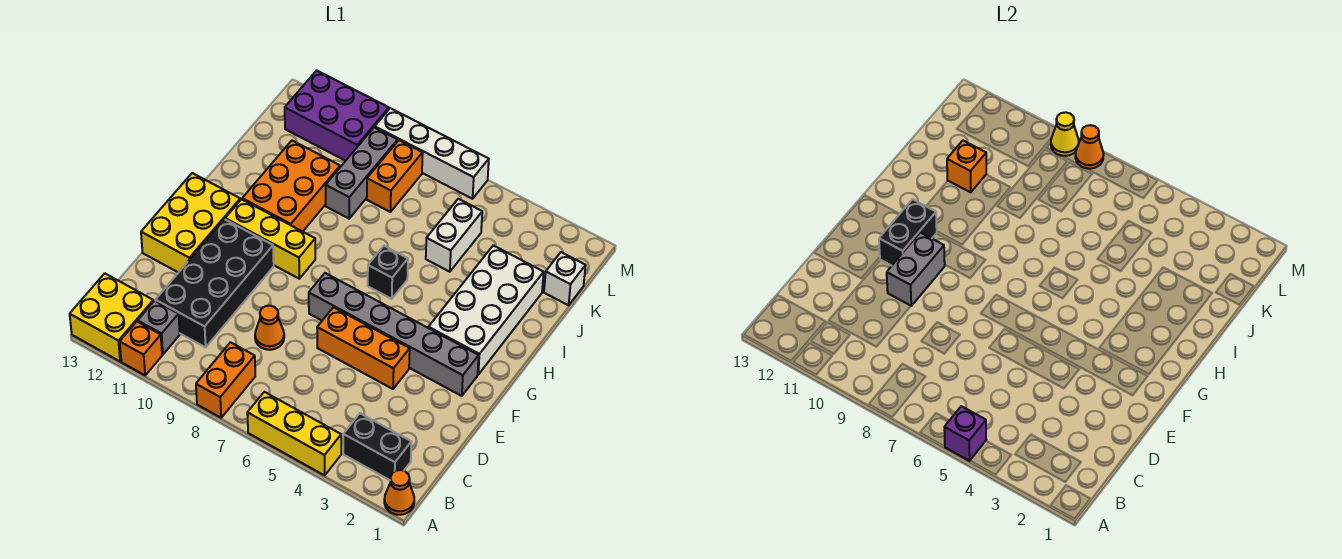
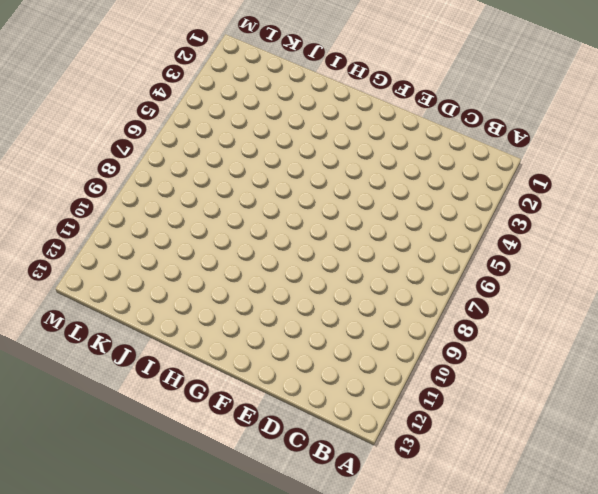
none -> orange cone A1 level 1
none -> yellow brick A4:A6 level 1
none -> orange brick A8:B8 level 1

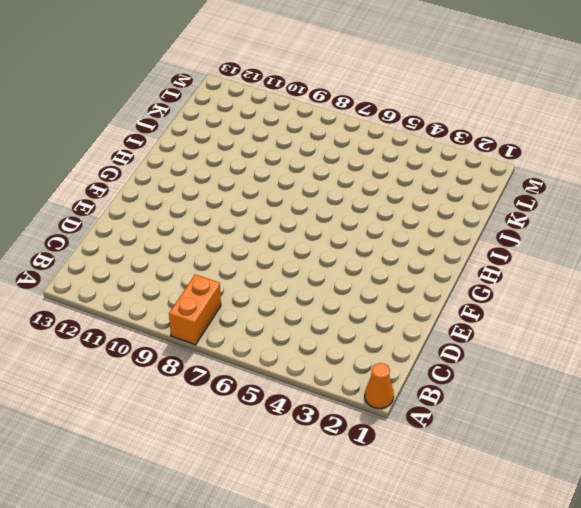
none -> yellow brick A4:A6 level 1
none -> orange brick A11 level 1
none -> yellow brick A12:B13 level 1

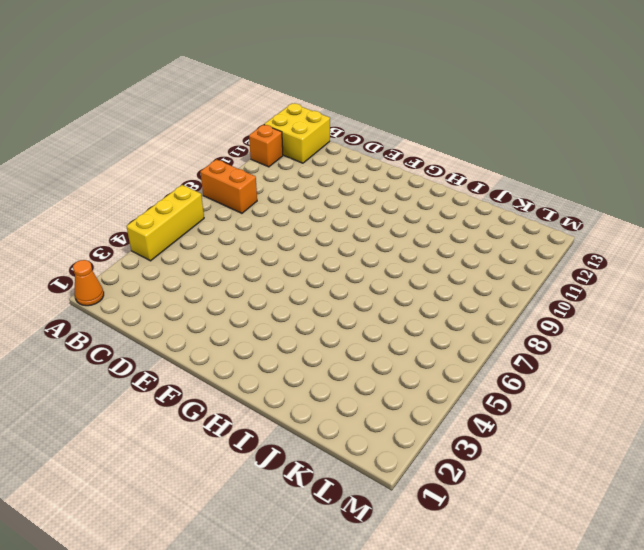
none -> black brick B2:B3 level 1
none -> grey brick B11 level 1
none -> black brick C10:F11 level 1

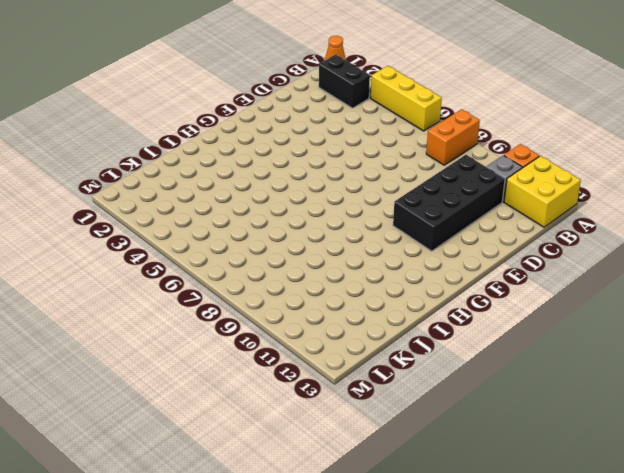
none -> orange cone D8 level 1
none -> orange brick E4:E6 level 1
none -> yellow brick E12:G13 level 1

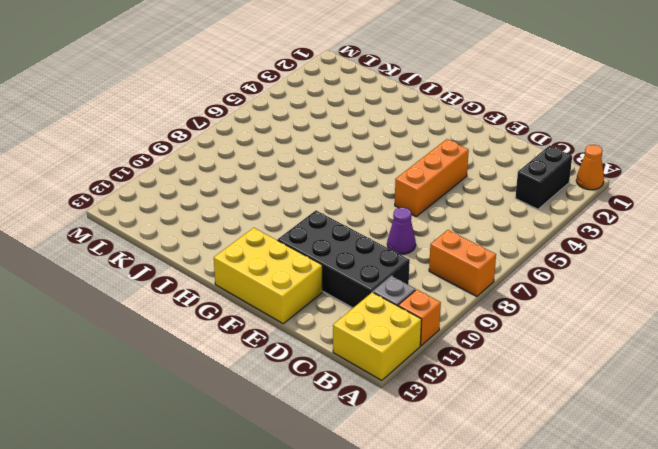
purple cone D8 level 1 -> orange cone D8 level 1
none -> yellow brick A4:A6 level 1
none -> grey brick F2:F7 level 1
none -> white brick G2:J3 level 1

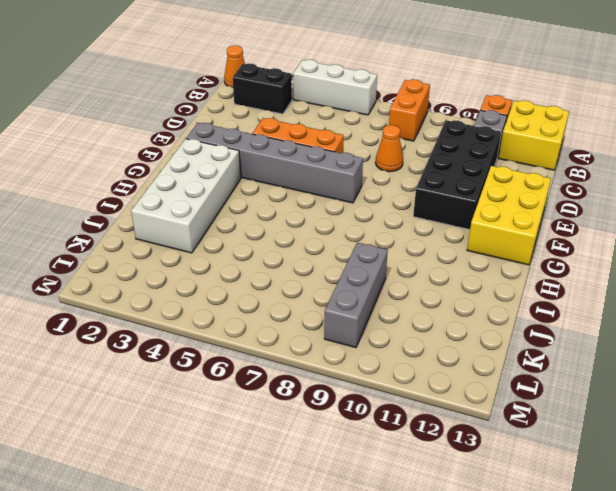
white brick A4:A6 level 1 -> yellow brick A4:A6 level 1
none -> yellow brick G9:G11 level 1
none -> black brick H6 level 1
none -> orange brick H10:J11 level 1

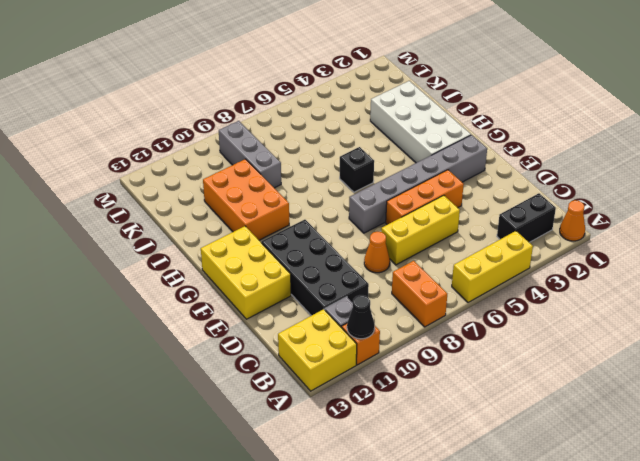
black cone A11 level 2 -> none
yellow brick D5:D7 level 1 -> yellow brick G9:G11 level 1
none -> white brick J5:K5 level 1
none -> white brick K1 level 1
none -> orange brick K8:L8 level 1

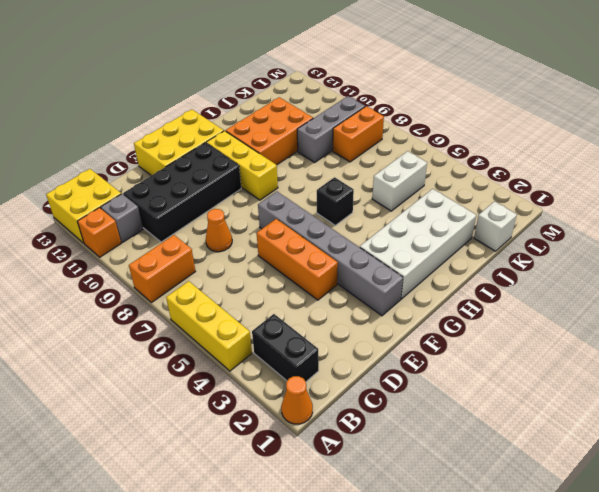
none -> purple brick L10:M12 level 1
none -> white brick M6:M9 level 1
none -> purple brick A5 level 2

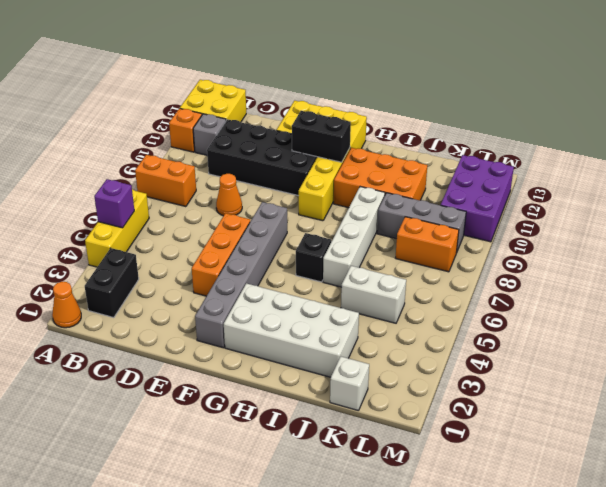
white brick I6:I9 level 1 -> white brick M6:M9 level 1
none -> grey brick E10:F10 level 2
none -> orange brick J11 level 2
none -> orange cone M8 level 2

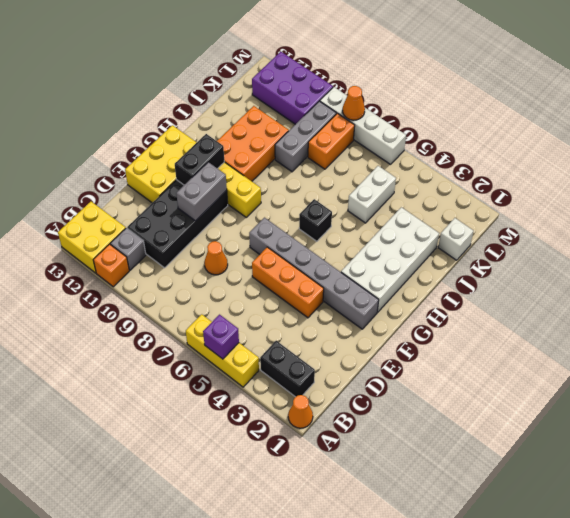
none -> orange brick A8:B8 level 1
none -> orange brick J11 level 2
none -> yellow cone M9 level 2

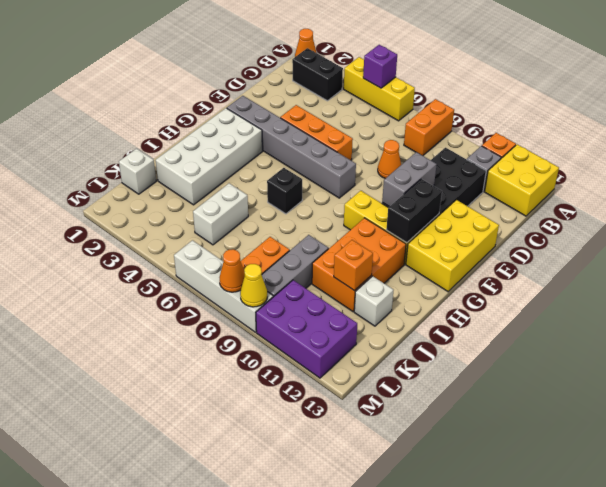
white brick J12 level 1 -> none

